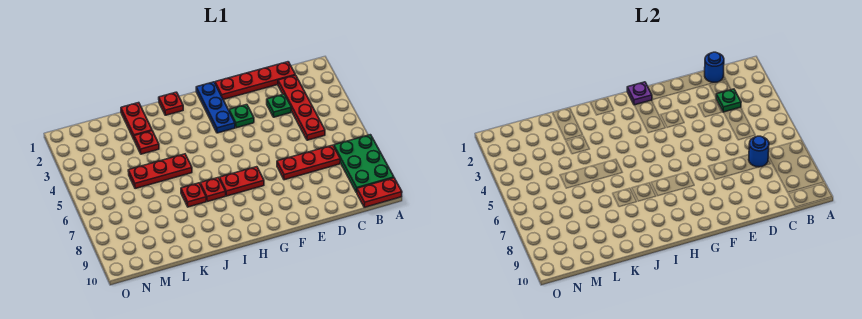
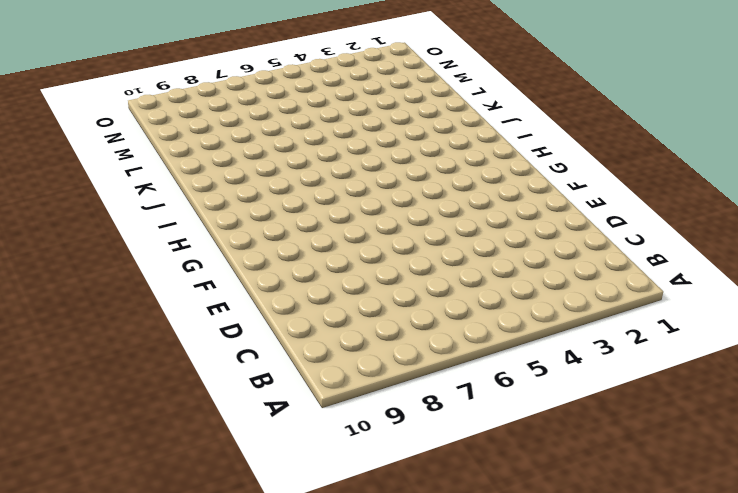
none -> green plate A7:B9 level 1
none -> red plate A10:B10 level 1
none -> red plate C1:F1 level 1

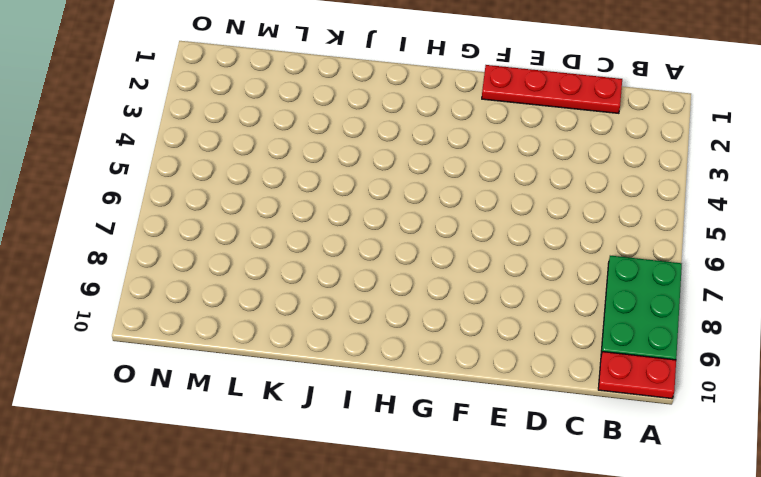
none -> red plate C2:C5 level 1
none -> red plate C7:E7 level 1
none -> green plate D3 level 1

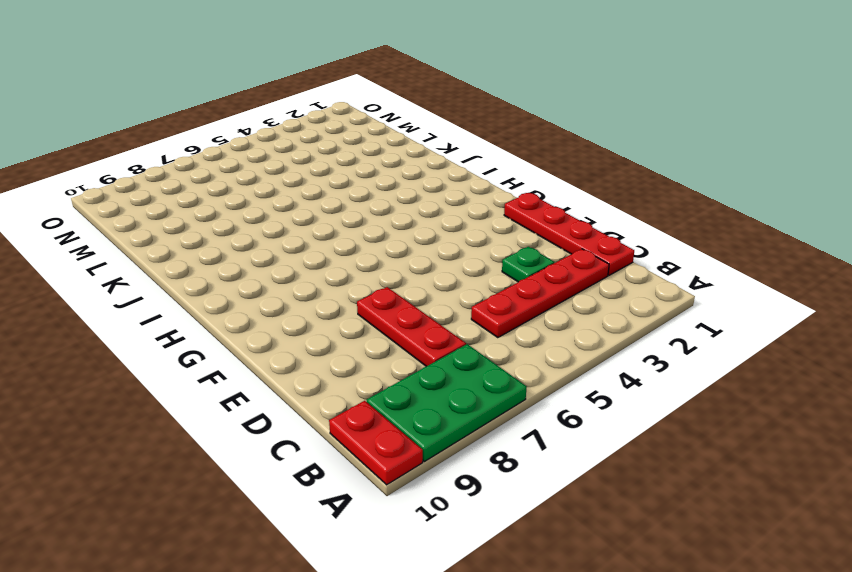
none -> green plate F3 level 1
none -> blue plate G1:G3 level 1
none -> red plate G7:H7 level 1

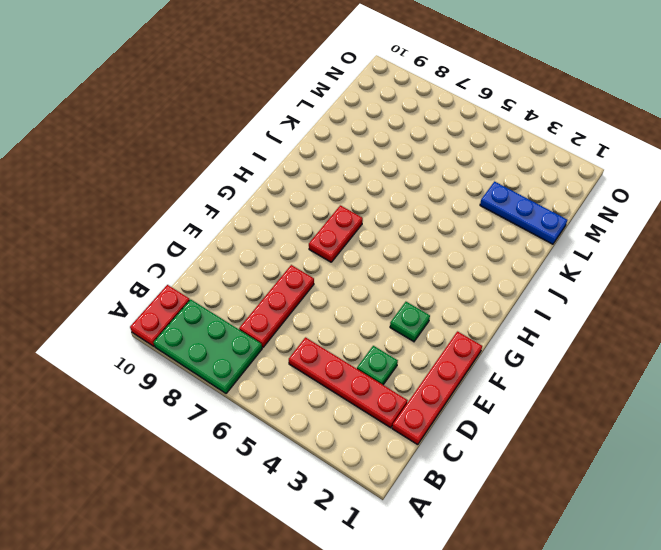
blue plate L1:L3 level 1 -> blue plate G1:G3 level 1
none -> red plate I1 level 1
none -> red plate I7 level 1
none -> red plate J5:L5 level 1

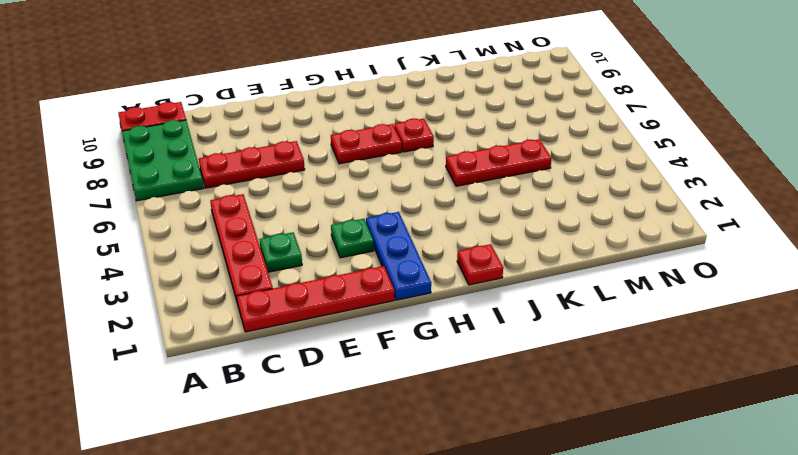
none -> red plate J7 level 1
none -> red plate K1:K2 level 1
none -> red plate K3 level 1

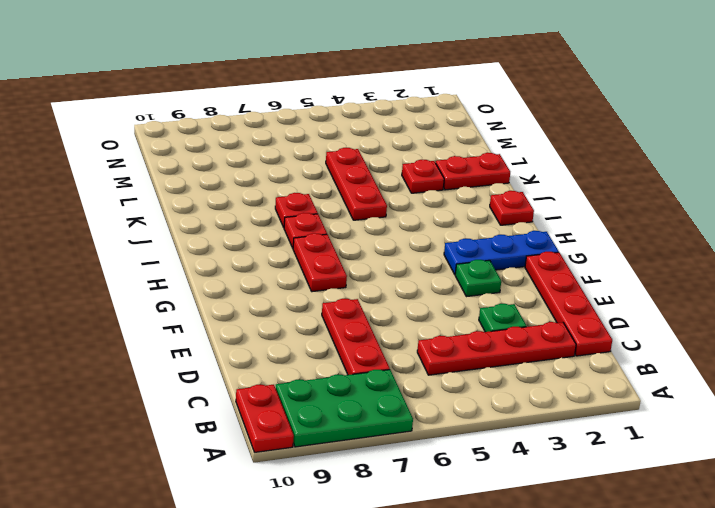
none -> blue round brick C1 level 2
none -> green plate C3 level 2
none -> blue round brick C7 level 2

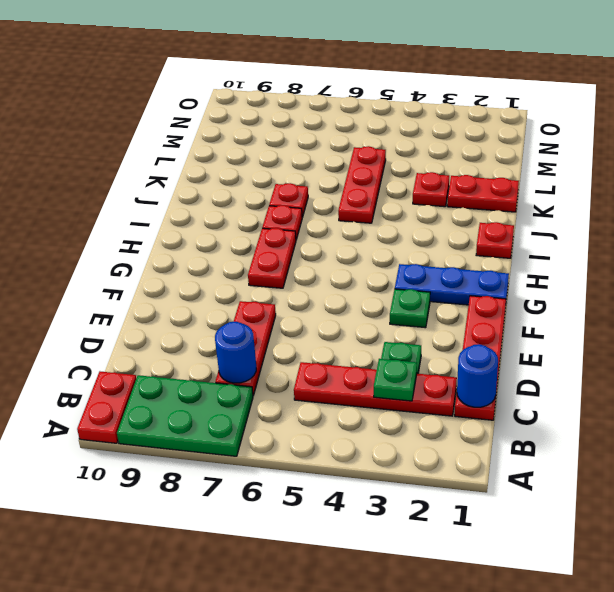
none -> purple plate G1 level 2

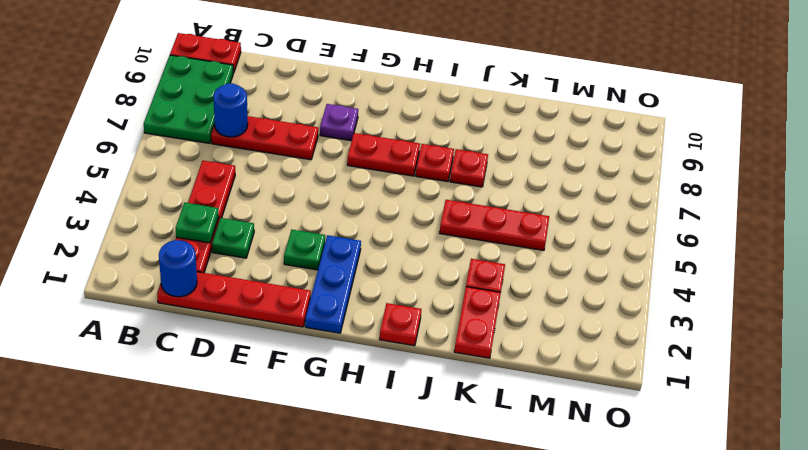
purple plate F8 level 1 -> purple plate G1 level 2

